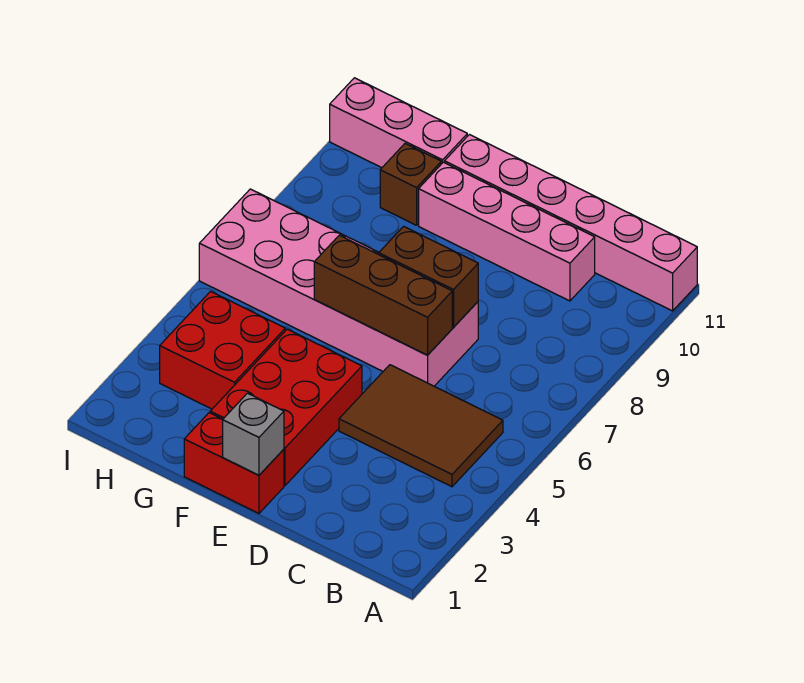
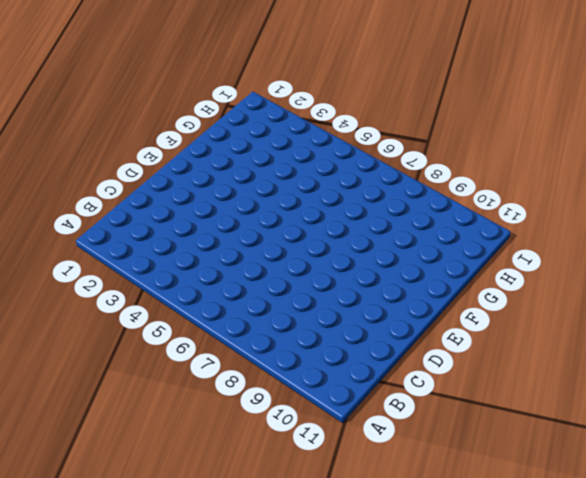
none -> pink brick A11:F11 level 1
none -> brown tile B4:D5 level 1
none -> pink brick C10:F10 level 1

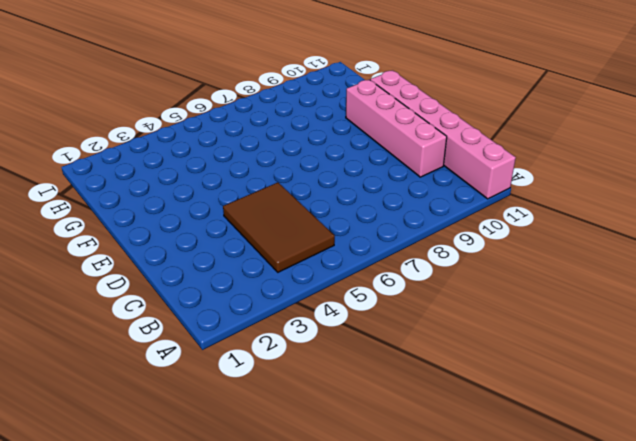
none -> pink brick D6:I7 level 1
none -> red brick E1:F1 level 1
none -> red brick E2:F4 level 1

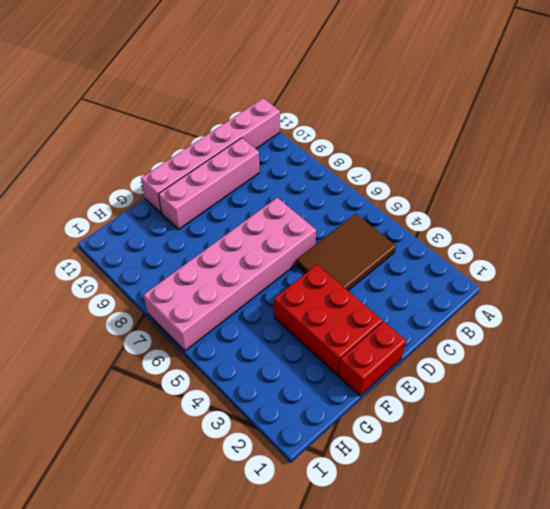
none -> red brick G3:H4 level 1
none -> brown brick G10 level 1
none -> pink brick G11:I11 level 1

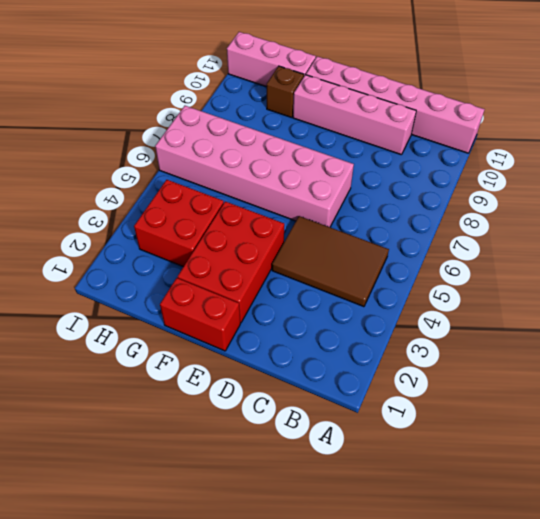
none -> brown brick D6:F6 level 2
none -> brown brick D7:E7 level 2
none -> grey brick E1 level 2

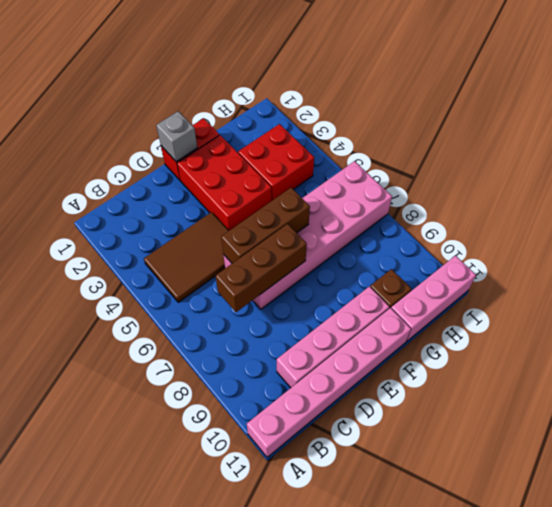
brown brick C7:E7 level 2 -> brown brick D7:E7 level 2

